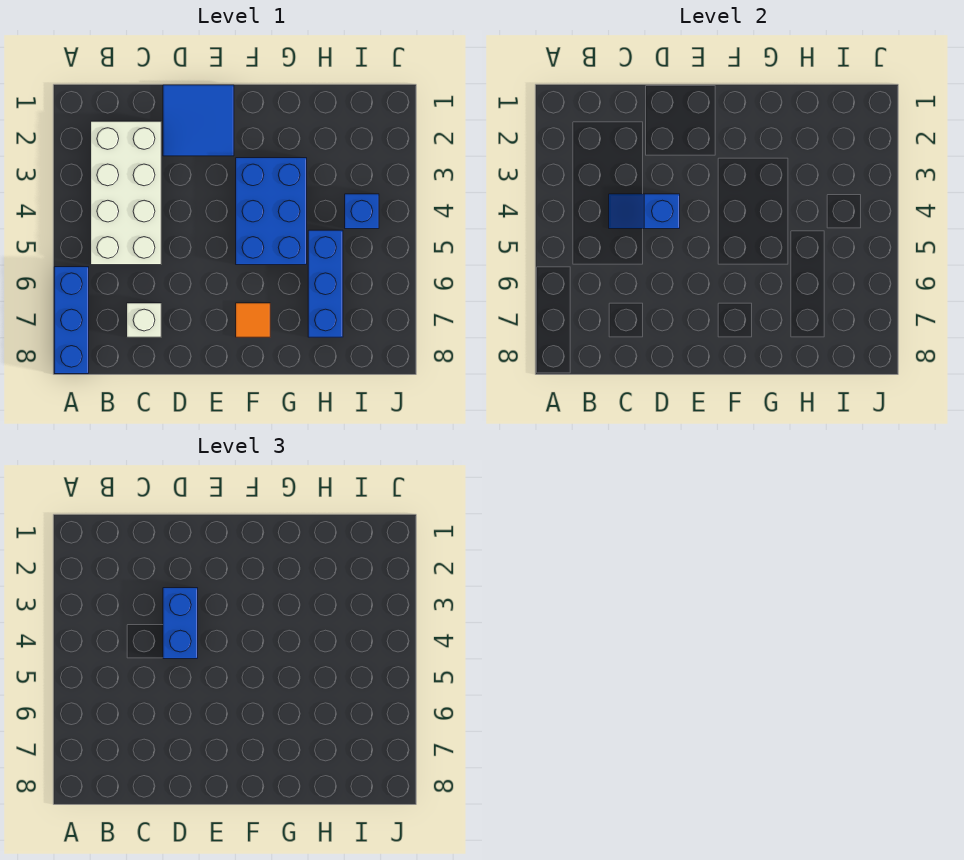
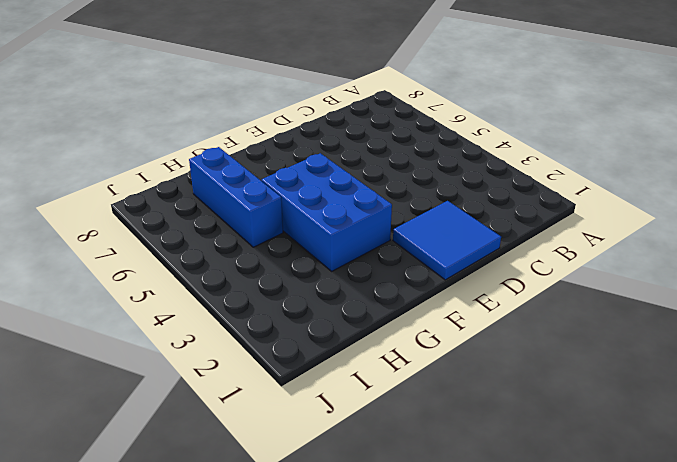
none -> blue brick A6:A8 level 1
none -> white brick B2:C5 level 1

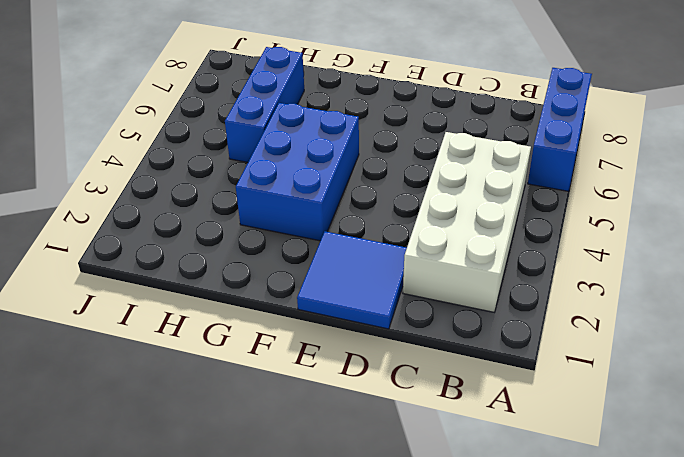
none -> white brick C7 level 1
none -> orange tile F7 level 1

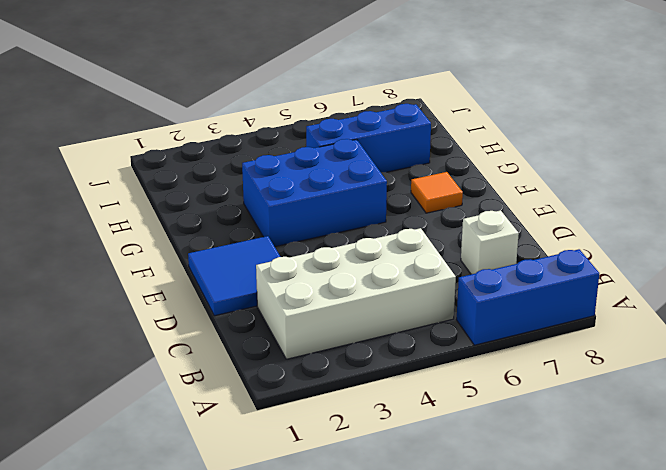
none -> blue brick I4 level 1
none -> blue slope C4:D4 level 2 top D

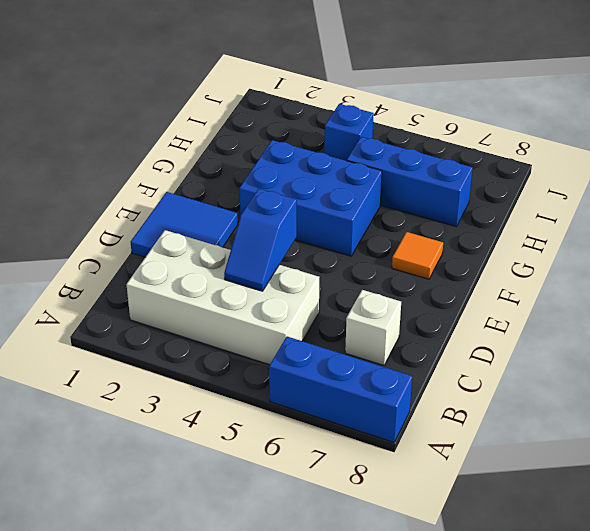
none -> blue brick D3:D4 level 3

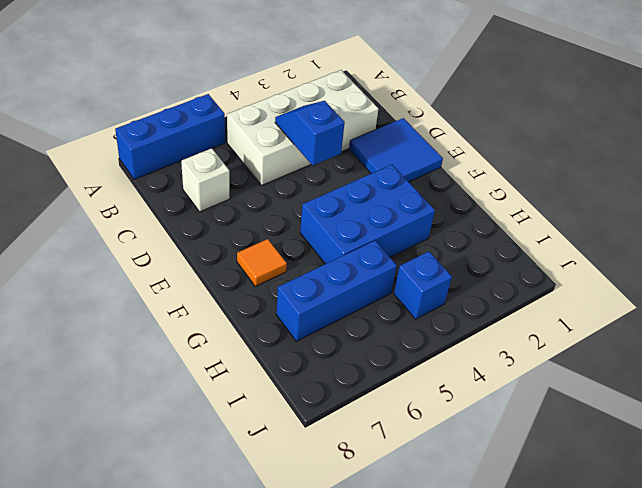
none -> blue brick D3:D4 level 3

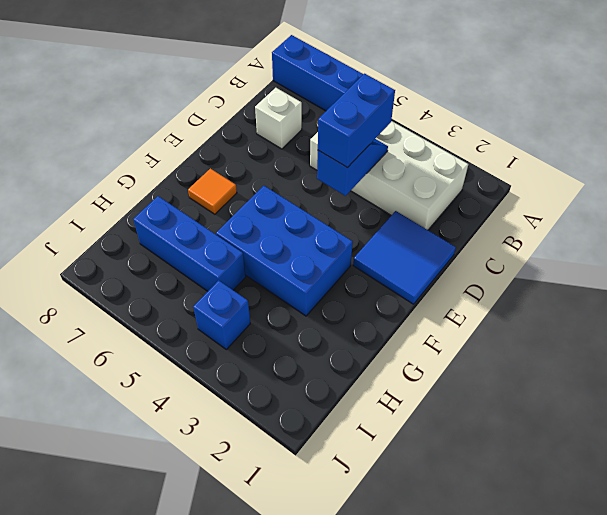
blue brick C4:D4 level 3 -> blue brick D3:D4 level 3

